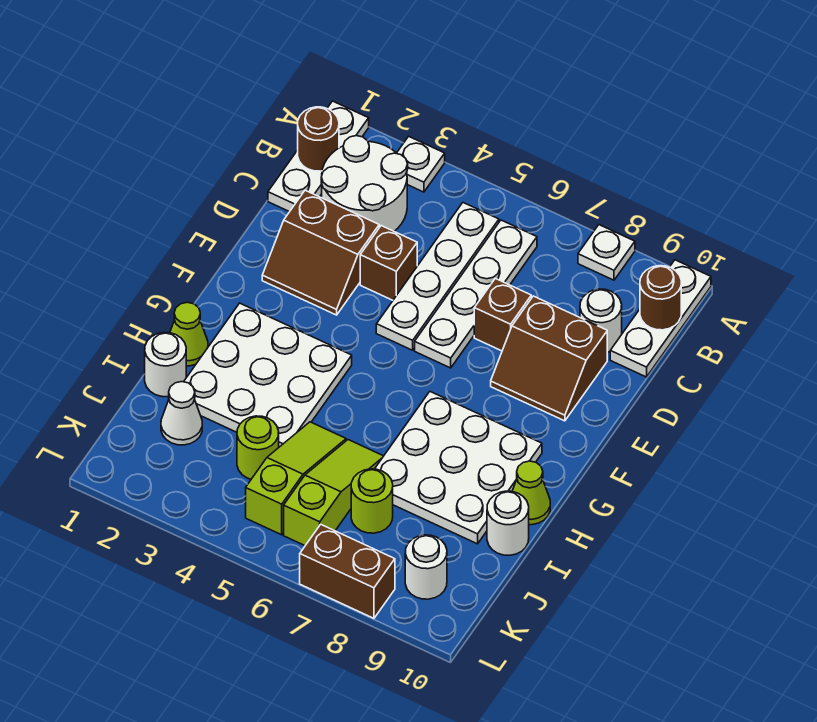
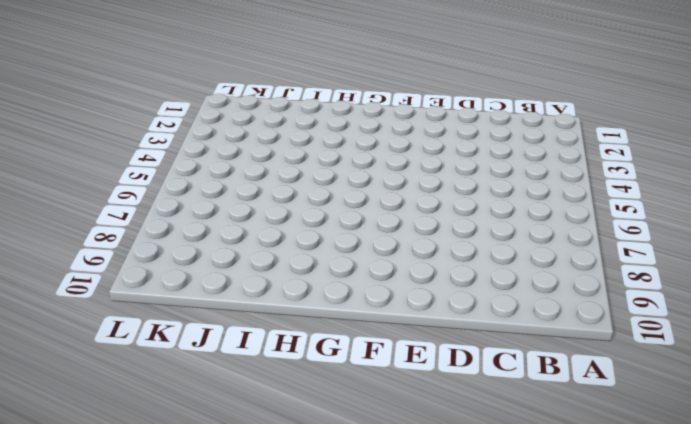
none -> white plate A1:C1 level 1
none -> white plate A3 level 1
none -> white plate A8 level 1

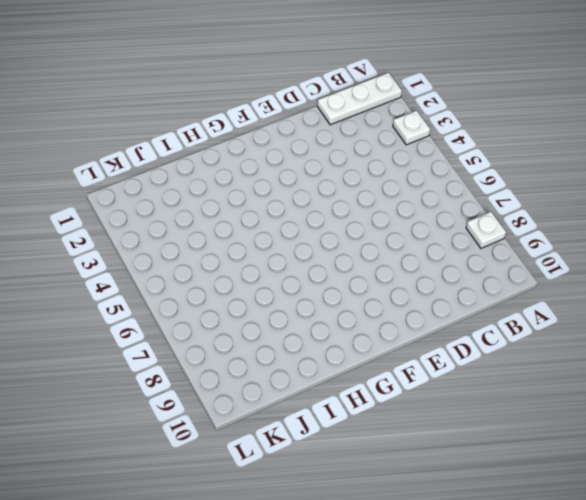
none -> white plate A10:C10 level 1
none -> white round brick B2:C3 level 1
none -> white plate B5:E5 level 1

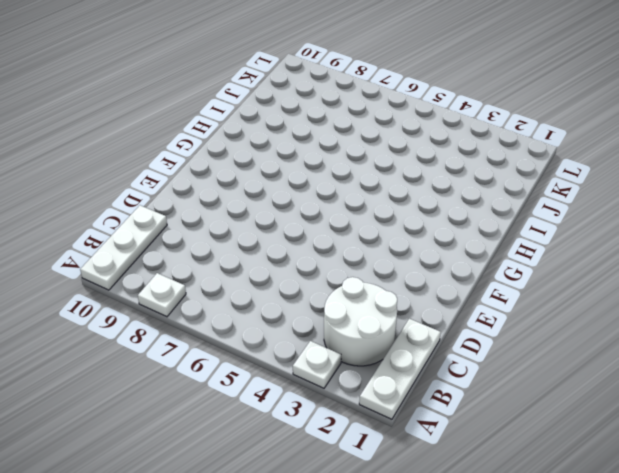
none -> white plate B5:E5 level 1
none -> white plate B6:E6 level 1
none -> white round brick C9 level 1

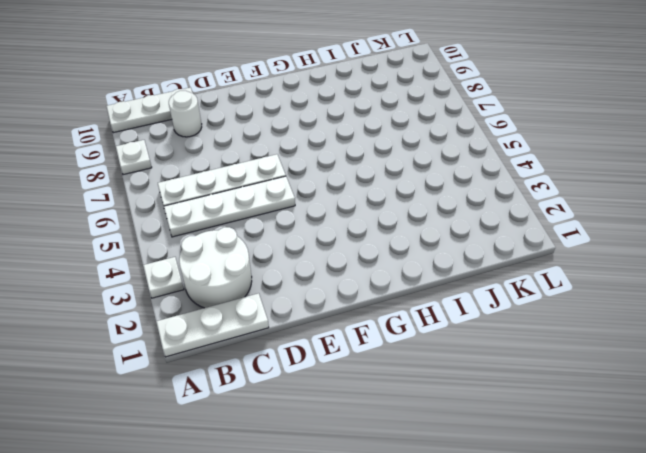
none -> brown slope D2:E3 level 1 top D
none -> brown brick D4 level 1
none -> brown brick D7 level 1

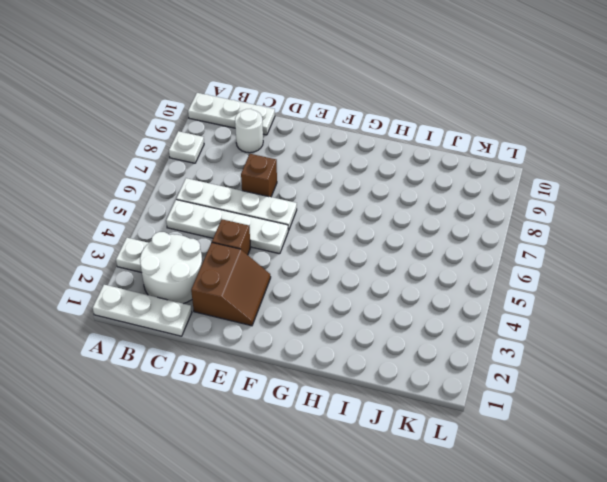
none -> brown slope D8:E9 level 1 top D
none -> white plate G2:I4 level 1
none -> white plate G7:I9 level 1

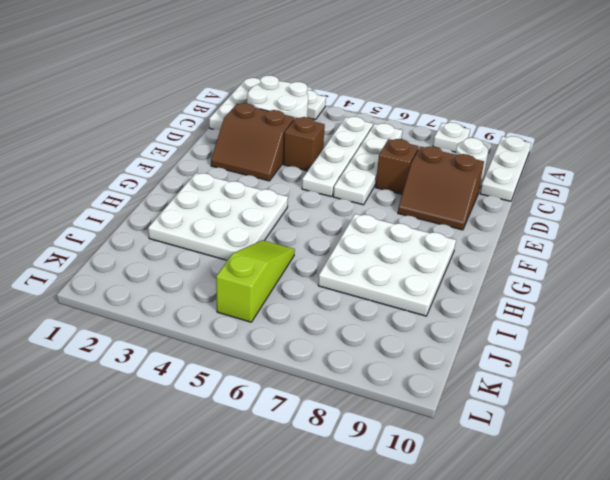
none -> lime cone H1 level 1
none -> lime cone H10 level 1
none -> white round brick I1 level 1

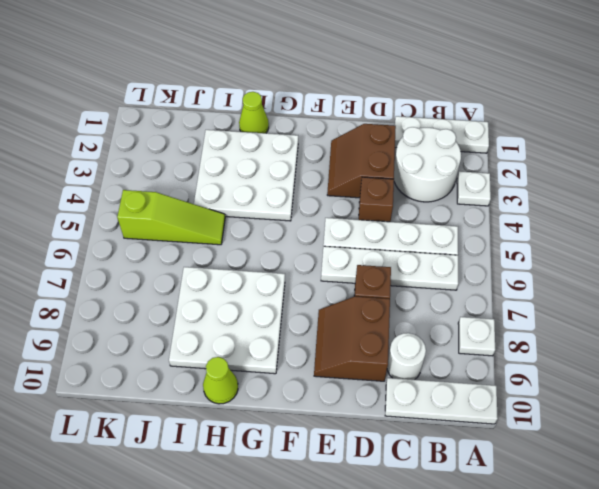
none -> white round brick I1 level 1
none -> lime slope I6:K6 level 1 top K
none -> white round brick I10 level 1

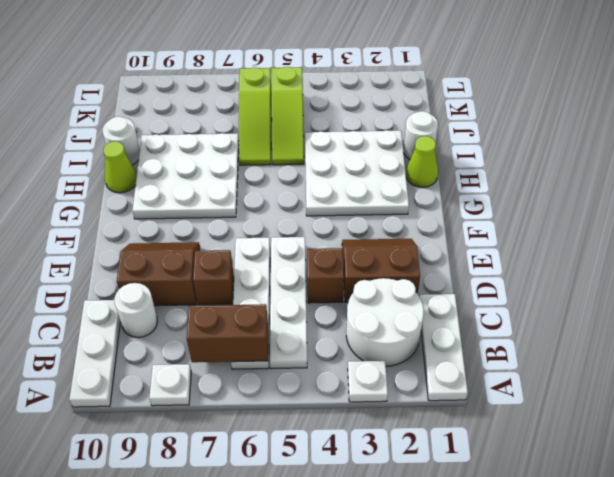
brown brick B6:B7 level 2 -> brown brick L7:L8 level 1
none -> white cone J2 level 1
none -> lime round brick J4 level 1
none -> lime round brick J7 level 1

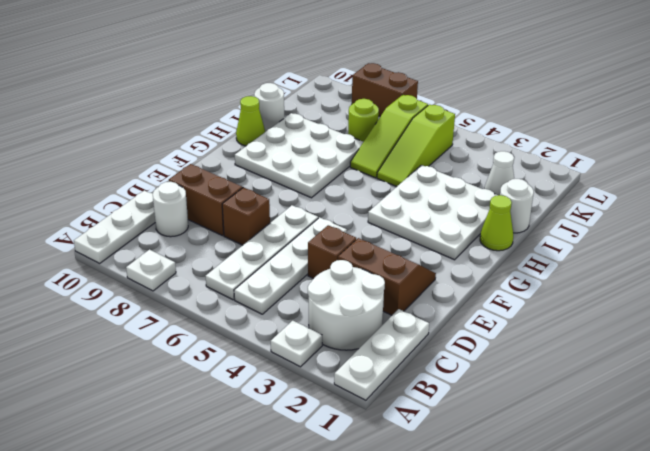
none -> lime round brick J4 level 1
none -> white round brick K9 level 1
none -> brown round brick B1 level 2

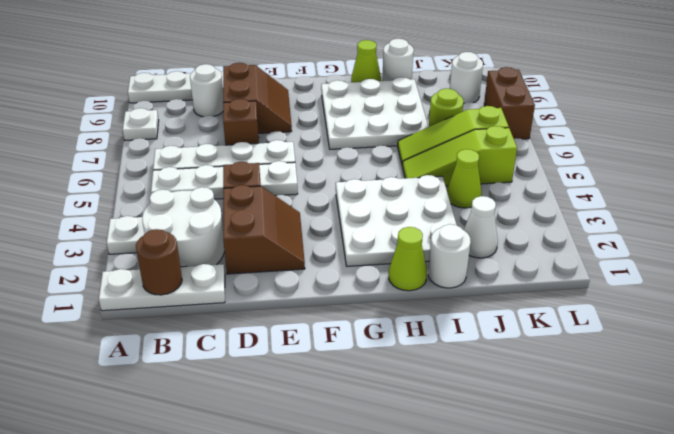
lime cone J4 level 1 -> lime round brick J4 level 1
none -> brown round brick B10 level 2

